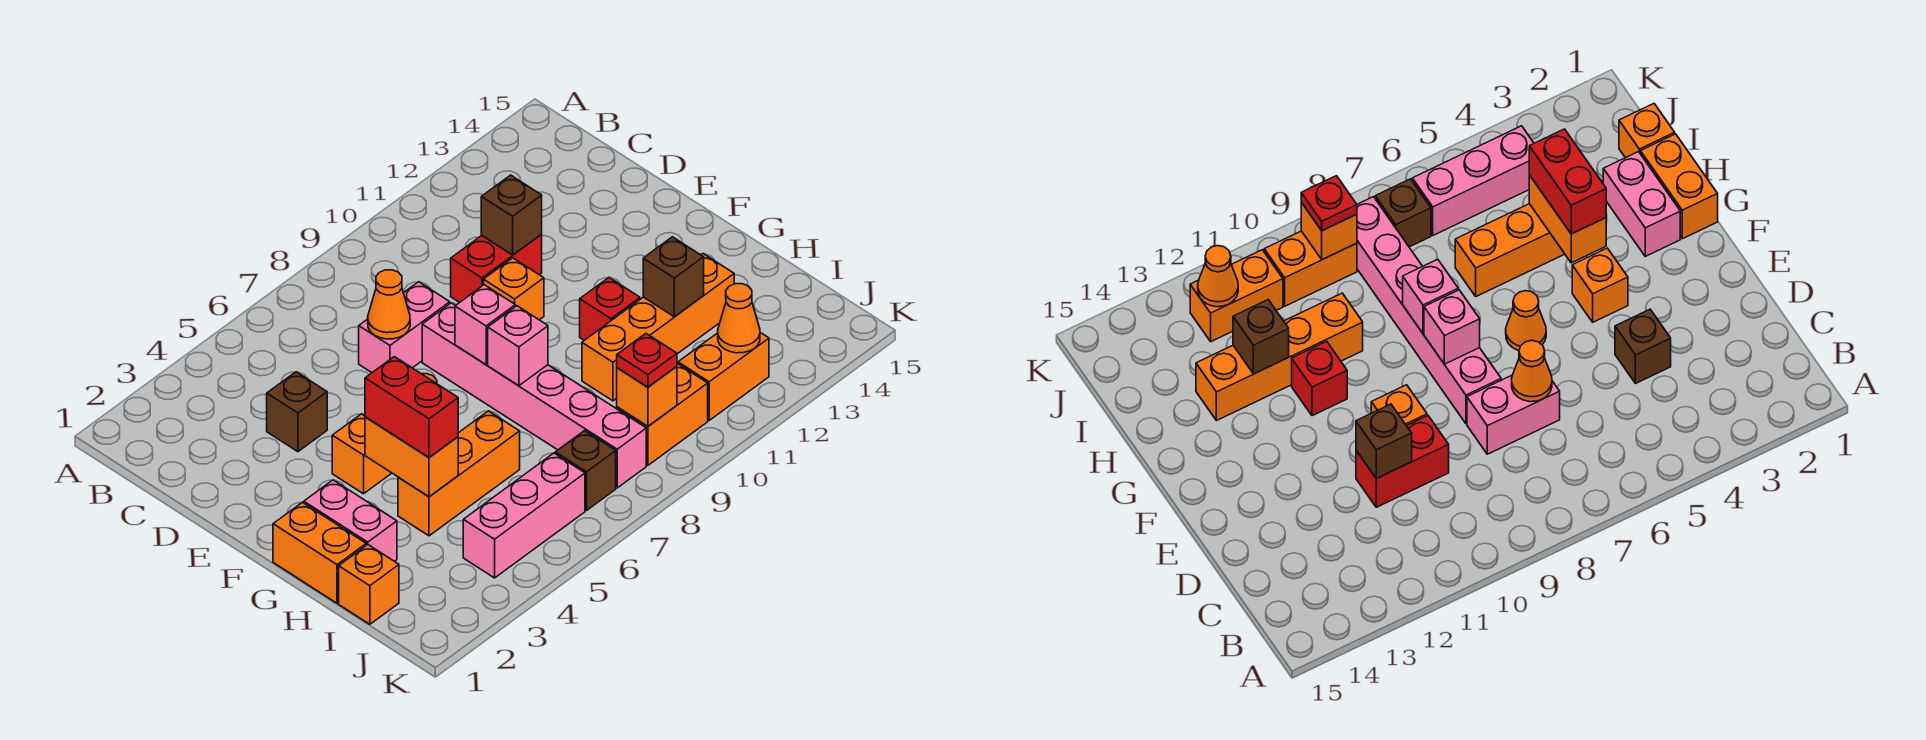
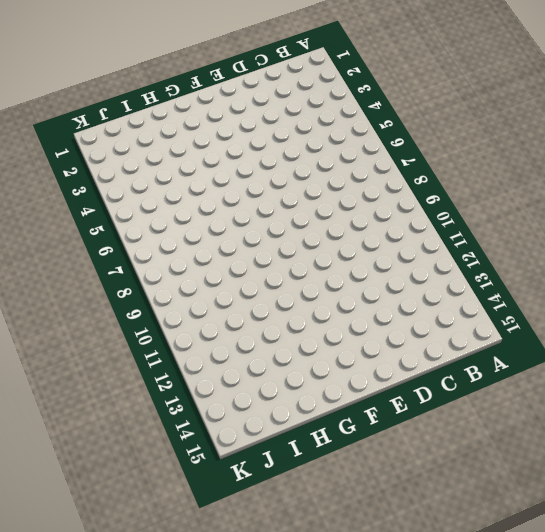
none -> brown brick D4 level 1
none -> pink brick D7:D8 level 1
none -> red brick D10:D11 level 1

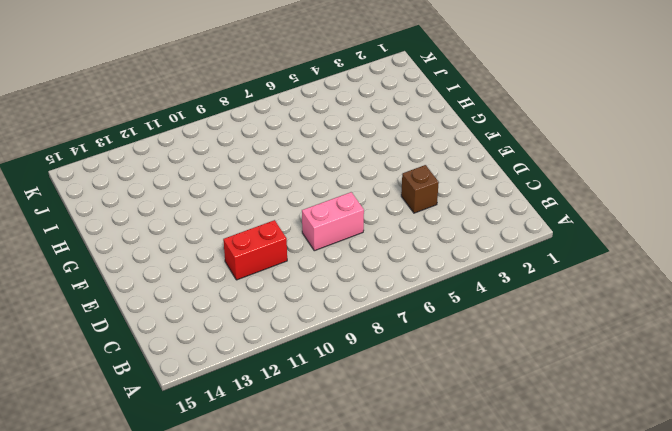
none -> pink brick E8:J8 level 1
none -> orange brick E10 level 1
none -> orange brick F4 level 1

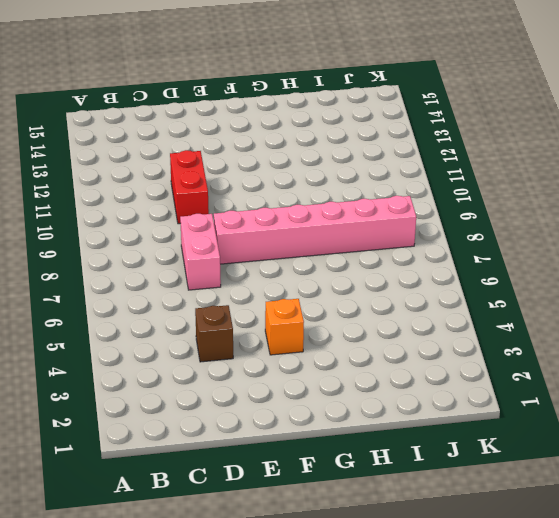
none -> orange brick E10 level 1
none -> orange cone F6 level 1
none -> orange brick G1:H1 level 1

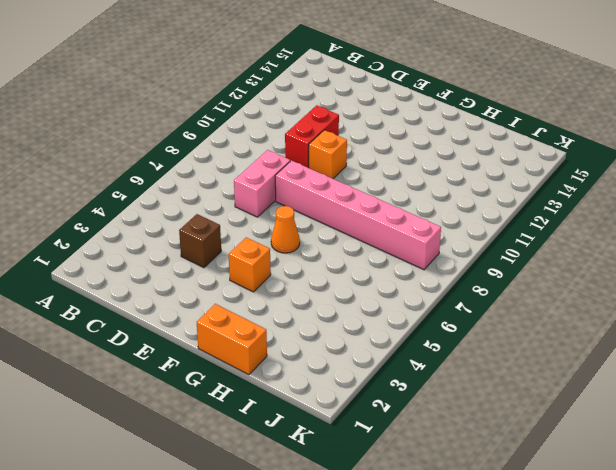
none -> pink brick G2:H2 level 1
none -> red brick G11 level 1
none -> orange brick H4:H6 level 1

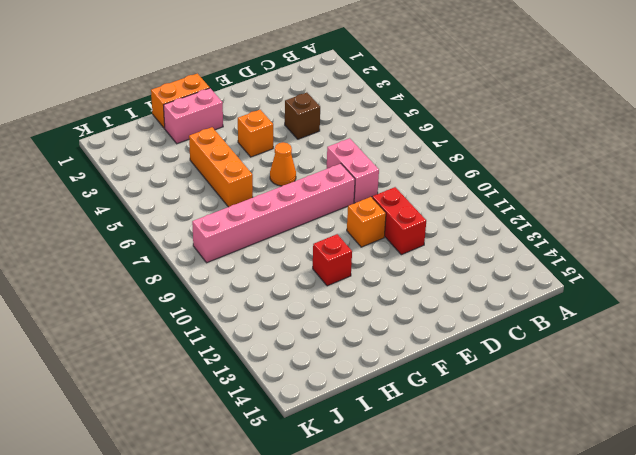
none -> orange brick H10:H13 level 1
none -> orange brick I1 level 1
none -> pink brick J4:J6 level 1

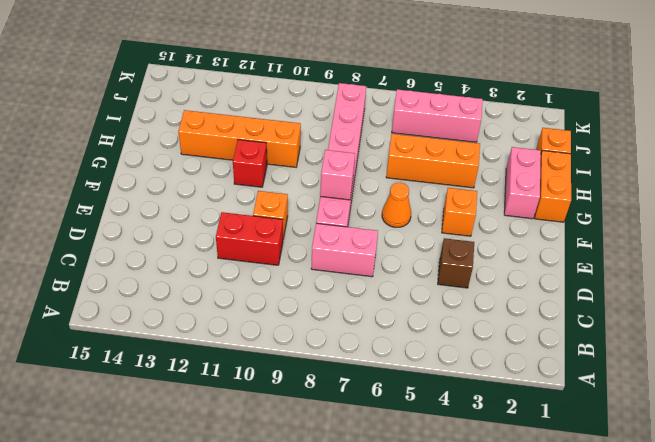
none -> brown brick J7 level 1
none -> orange brick J9:J10 level 1
none -> orange brick J11:J12 level 1

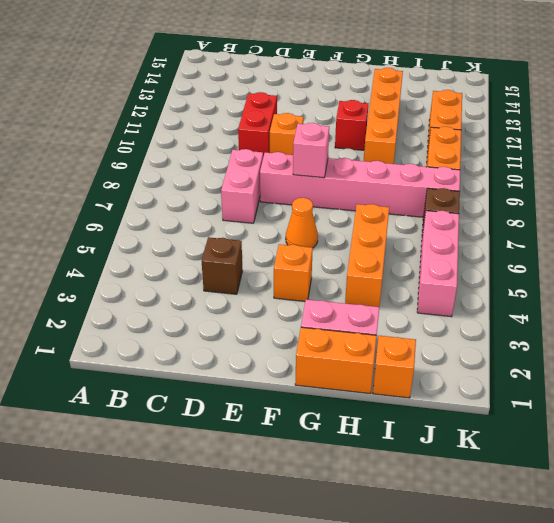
none -> orange cone D7 level 2
none -> brown brick D11 level 2
none -> orange brick G4:H4 level 2

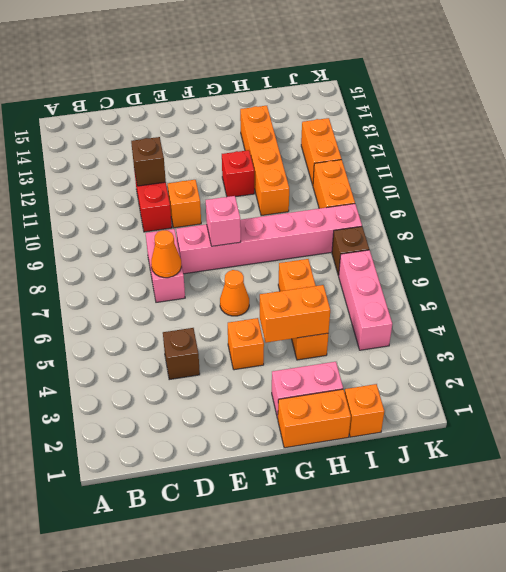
none -> pink brick G8 level 2
none -> brown brick H12 level 2
none -> orange brick J9 level 2

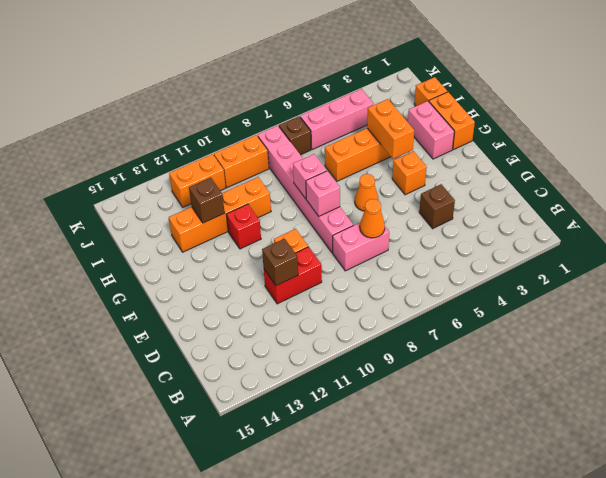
none -> orange brick J9 level 2
none -> orange cone J12 level 2
none -> red brick G4:H4 level 3

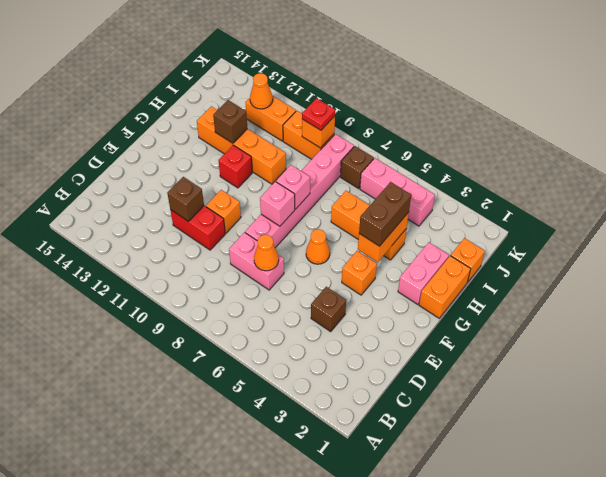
brown brick G4:H4 level 3 -> red brick G4:H4 level 3

